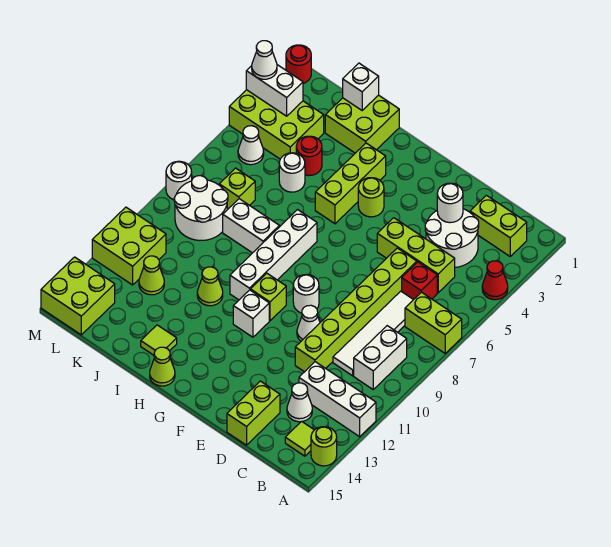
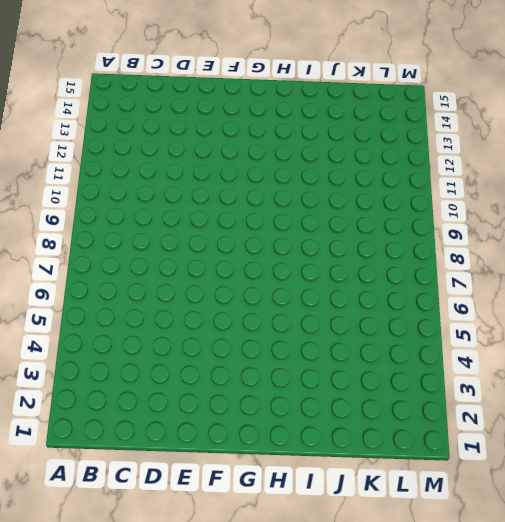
none -> red cone A4 level 1
none -> lime brick A7:B7 level 1
none -> white brick A12:C12 level 1
none -> lime round brick A14 level 1

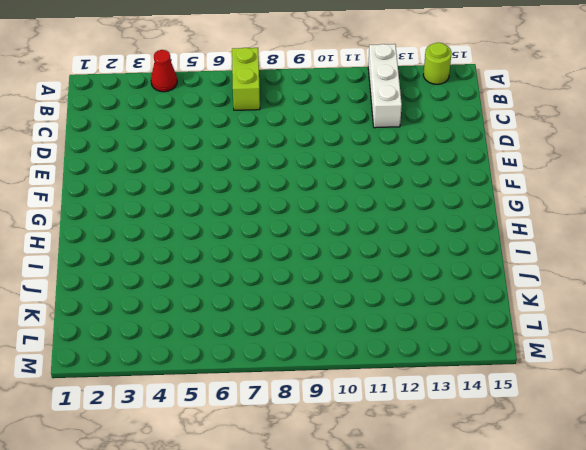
none -> lime brick B2:C2 level 1
none -> white brick B9:B10 level 1
none -> lime tile B14 level 1
none -> white round brick C3:D4 level 1

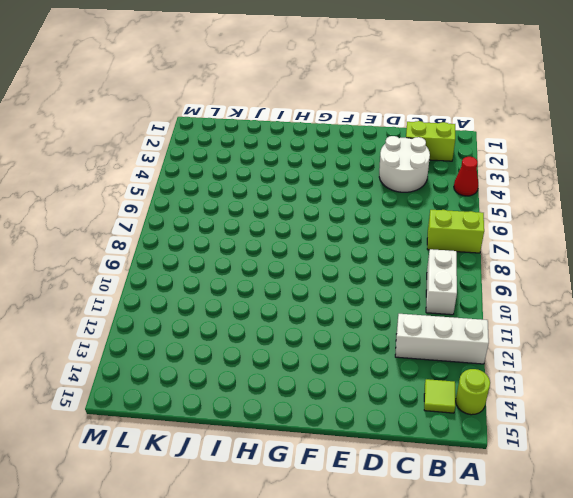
none -> lime brick C5:E5 level 1
none -> red brick C6 level 1
none -> white tile C7:C10 level 1
none -> white cone C13 level 1

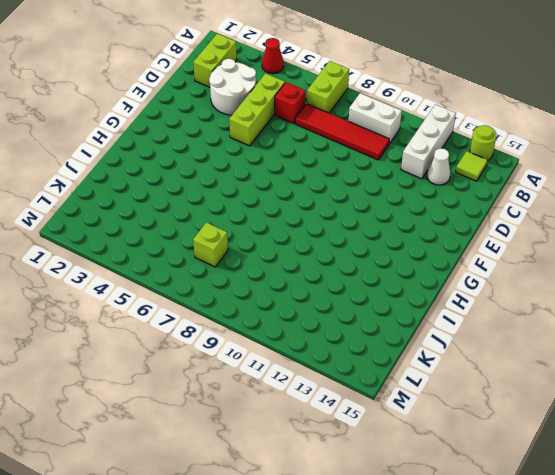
red tile C7:C10 level 1 -> white tile C7:C10 level 1
none -> lime brick D6:D11 level 1
none -> lime brick D14:D15 level 1
none -> white cone E10 level 1
none -> white round brick F9 level 1

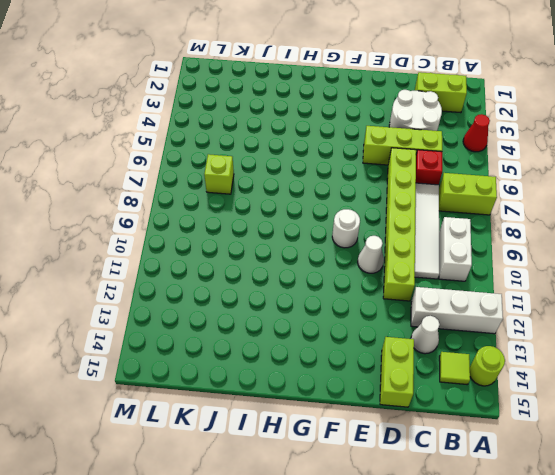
none -> lime round brick G4 level 1
none -> lime brick G10 level 1
none -> white brick G11 level 1
none -> lime brick H3:H5 level 1

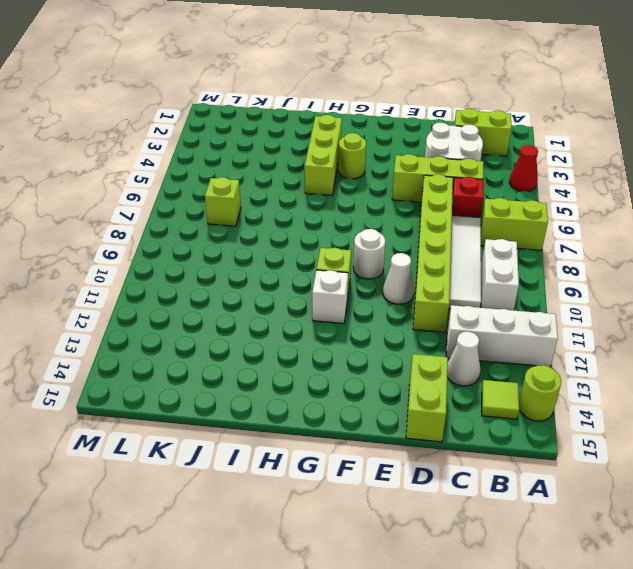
none -> white brick H7:H10 level 1
none -> lime cone H15 level 1
none -> lime brick I1:J2 level 1
none -> white brick I8:J8 level 1

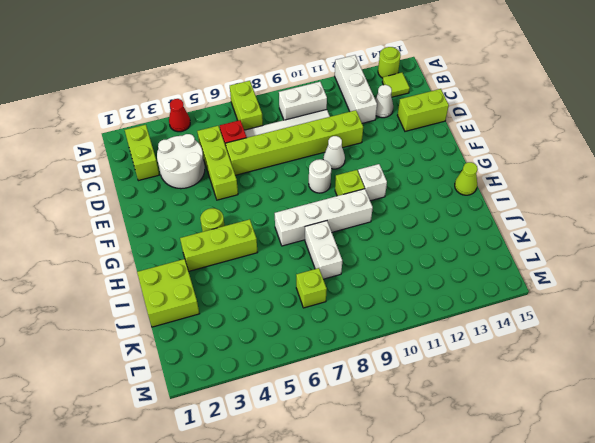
none -> lime cone I11 level 1
none -> lime tile I14 level 1
none -> red round brick J4 level 1
none -> white round brick J5 level 1

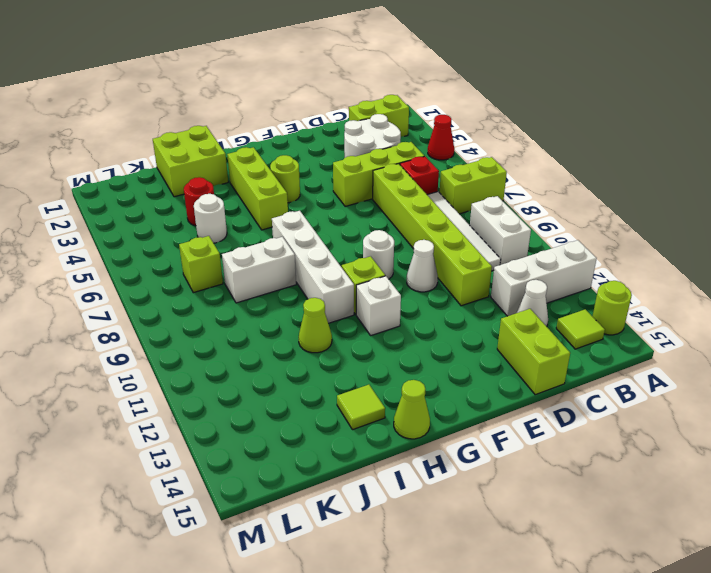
none -> lime brick K3:M4 level 1
none -> white round brick K8:L9 level 1
none -> lime cone K12 level 1
none -> white cone L5 level 1

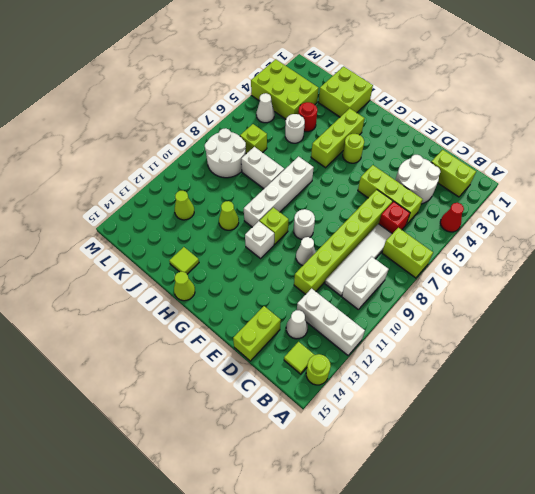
none -> lime brick L11:M12 level 1
none -> lime brick L14:M15 level 1
none -> red round brick M1 level 1
none -> white round brick M8 level 1

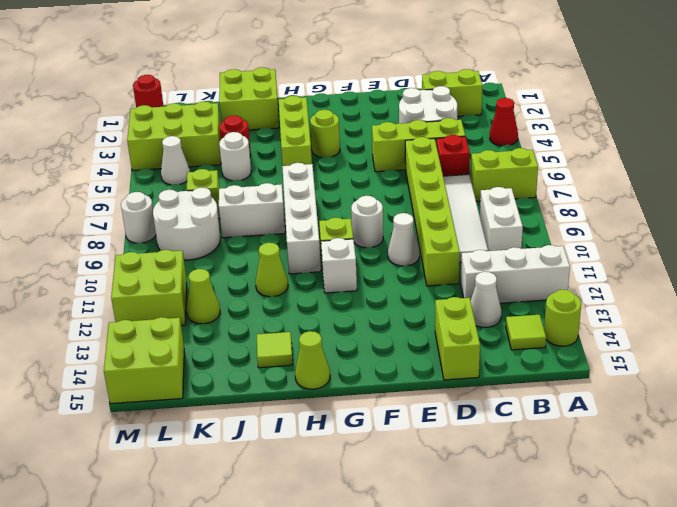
none -> white round brick D3 level 2
none -> white brick J1 level 2
none -> white brick L3:M3 level 2
none -> white cone M3 level 3

